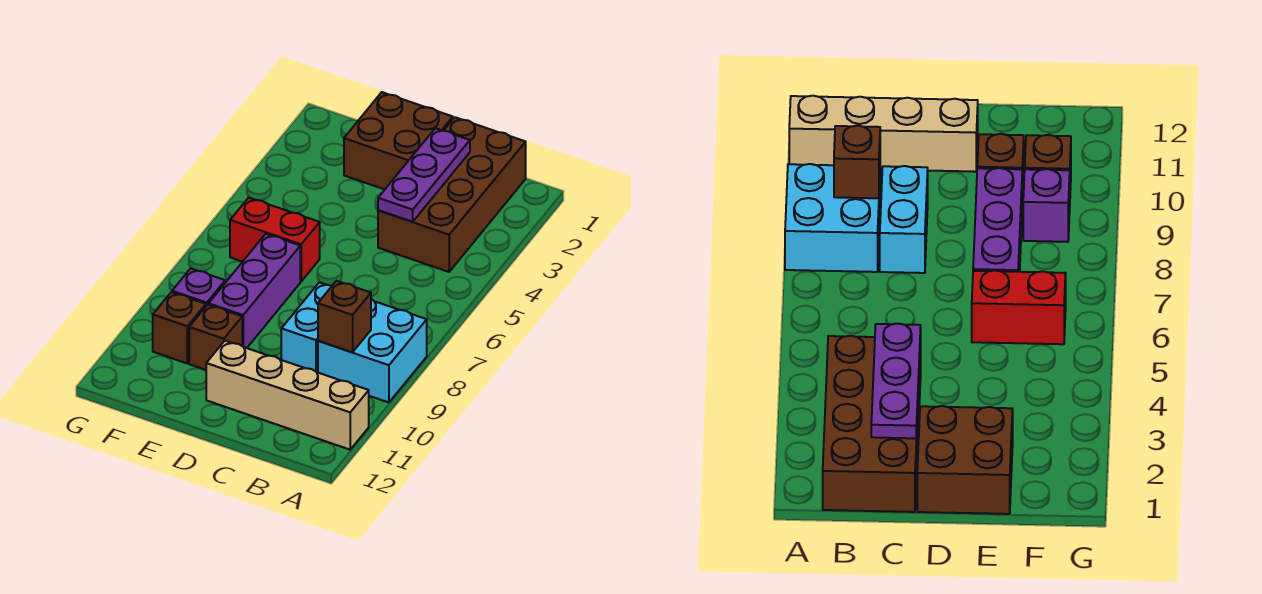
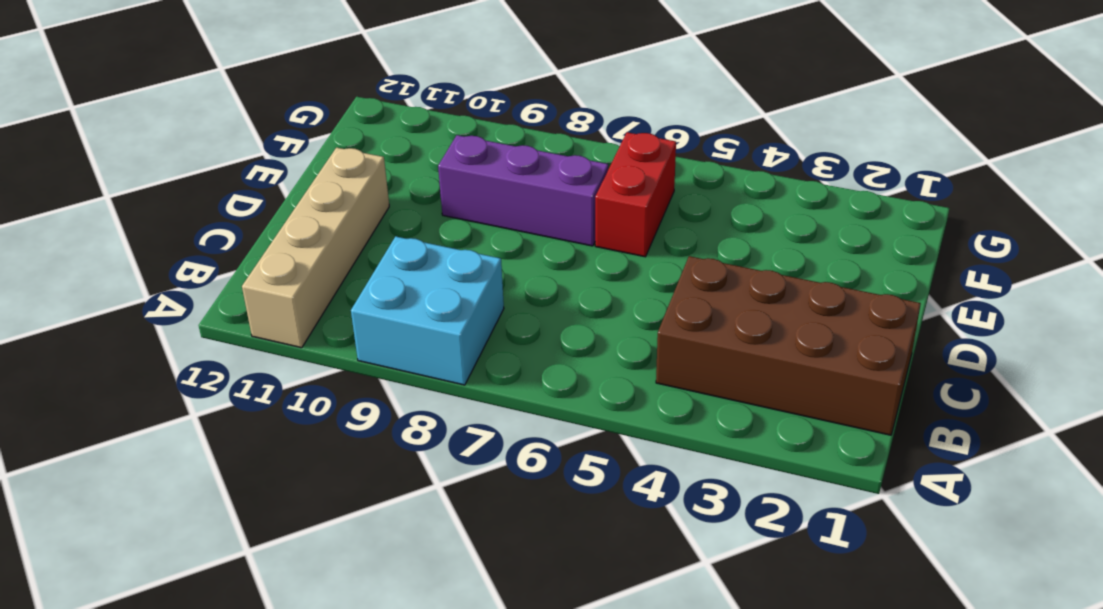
none -> cyan brick C8:C9 level 1
none -> brown brick D1:E2 level 1
none -> brown brick E10 level 1

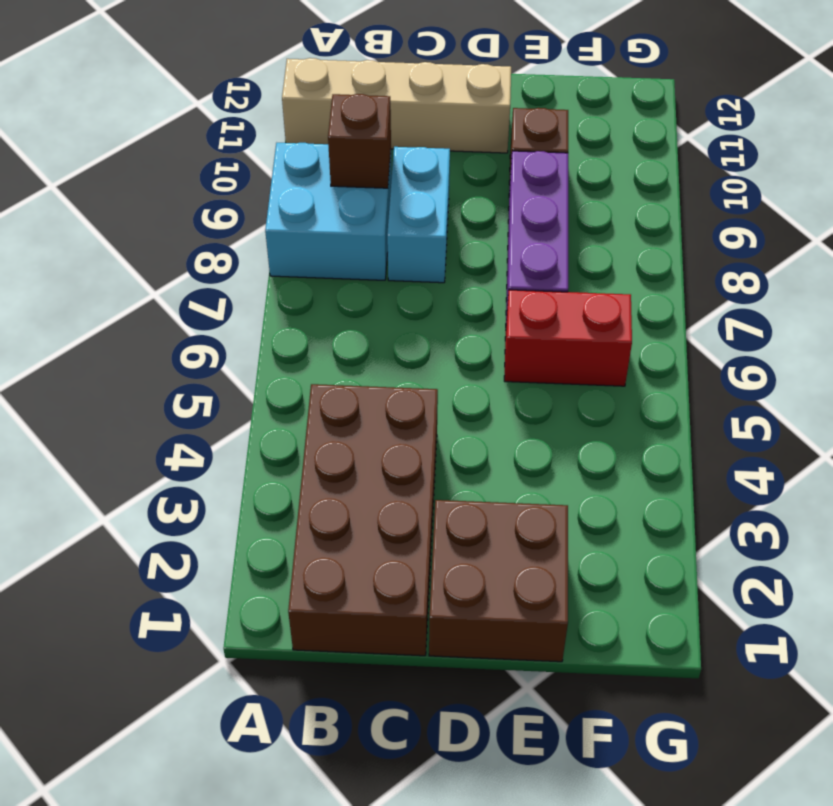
none -> purple brick F9 level 1
none -> brown brick F10 level 1
none -> purple plate C2:C4 level 2

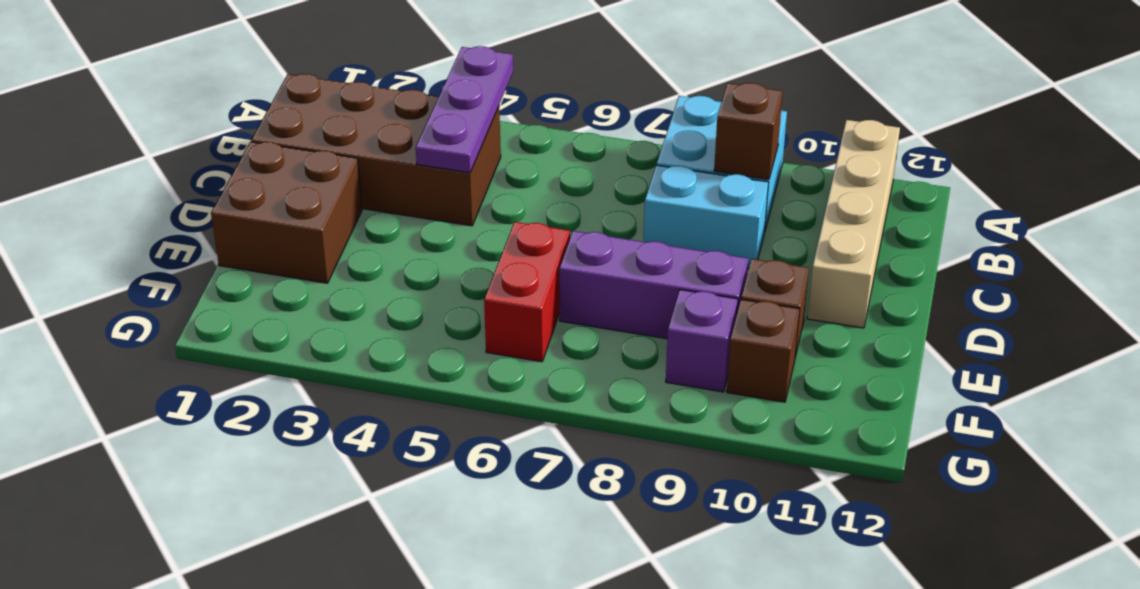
purple plate A4:C4 level 2 -> purple plate C2:C4 level 2

